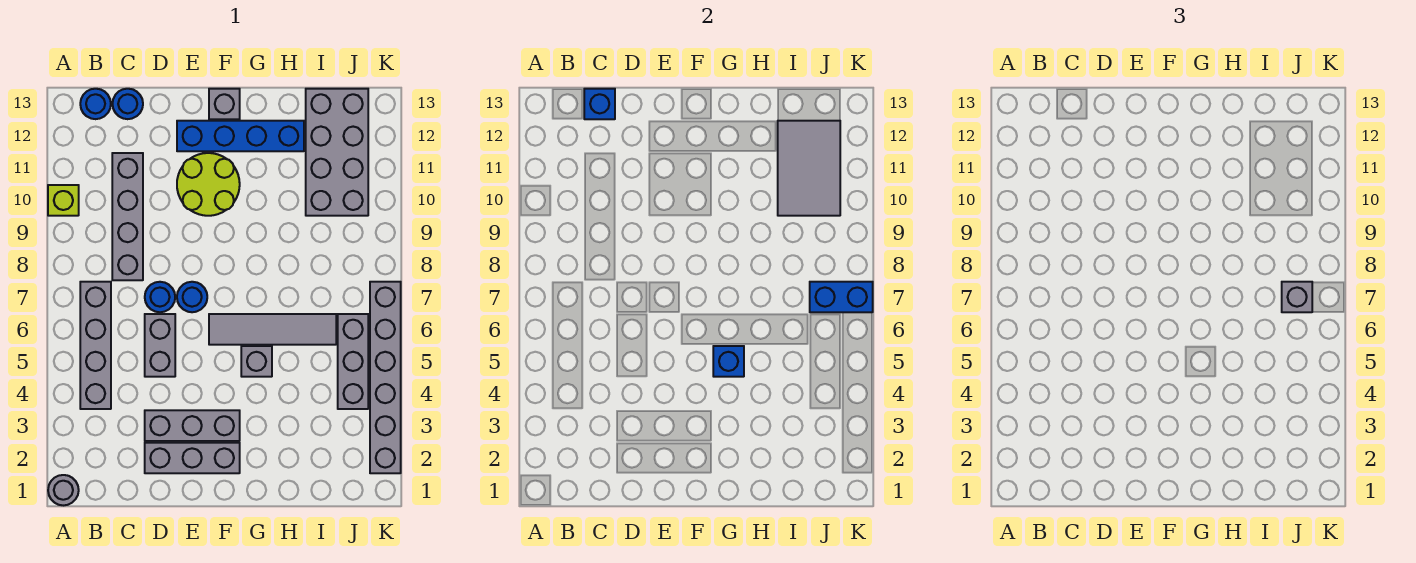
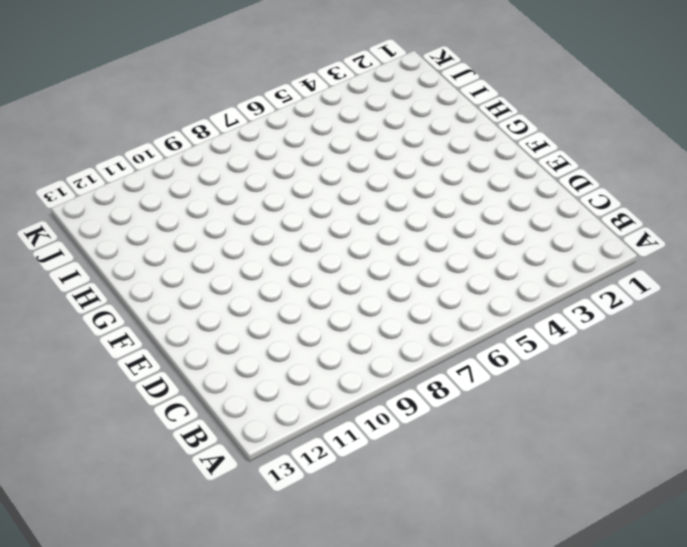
none -> grey round brick A1 level 1
none -> lime brick A10 level 1
none -> grey brick B4:B7 level 1

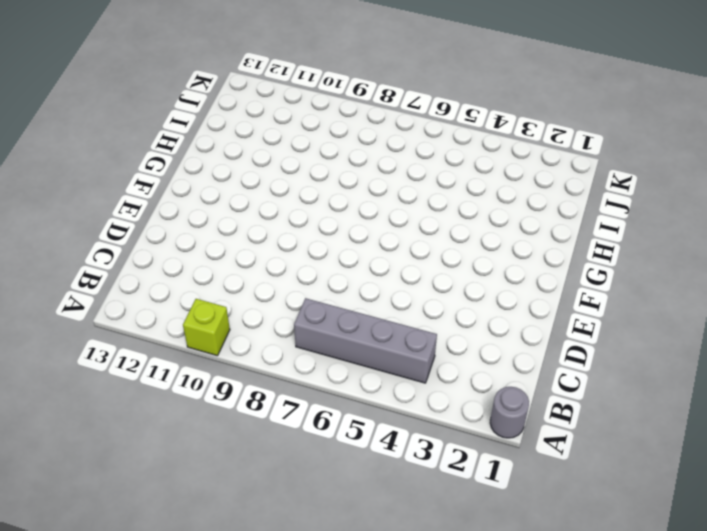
none -> blue round brick B13 level 1
none -> grey brick C8:C11 level 1
none -> blue round brick C13 level 1

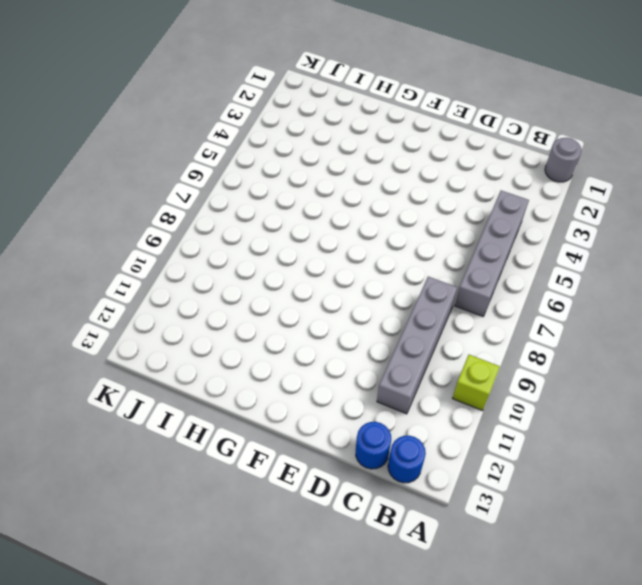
none -> grey brick D2:F2 level 1
none -> grey brick D3:F3 level 1
none -> grey brick D5:D6 level 1

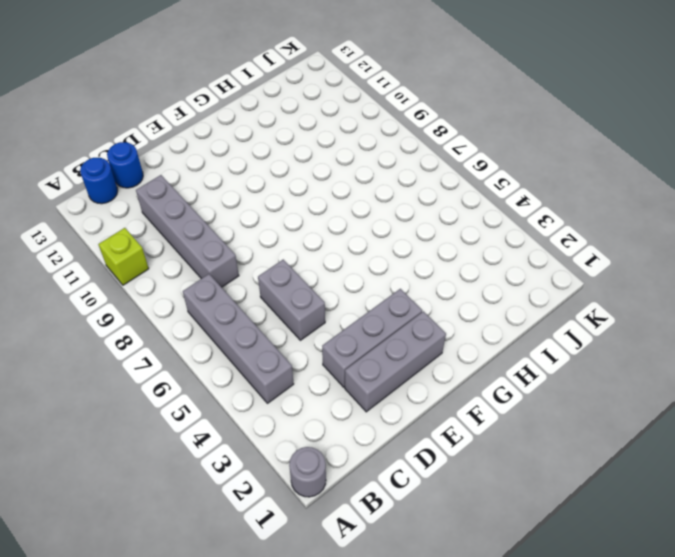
none -> blue round brick D7 level 1
none -> blue round brick E7 level 1
none -> lime round brick E10:F11 level 1

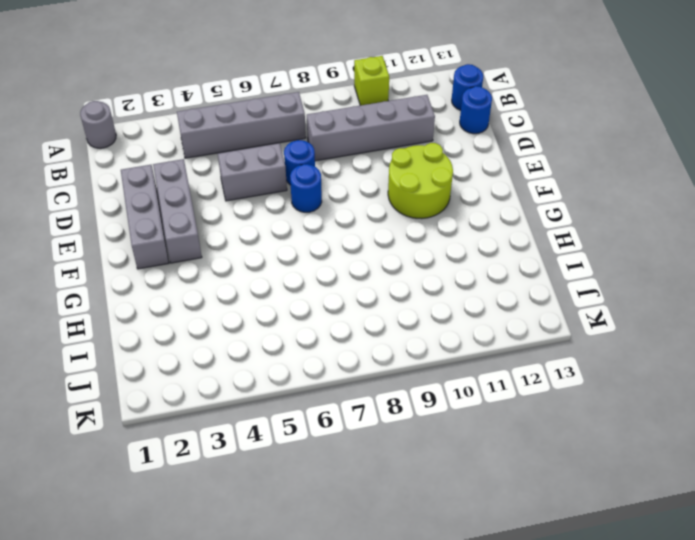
none -> blue brick E12:H12 level 1
none -> grey tile F6:I6 level 1
none -> grey brick F13 level 1

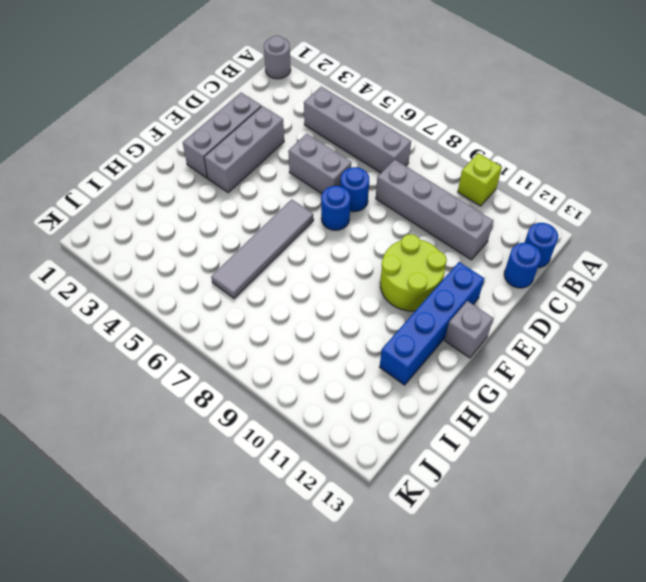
none -> grey brick G5 level 1
none -> grey brick I10:J13 level 1
none -> grey brick J4:J6 level 1

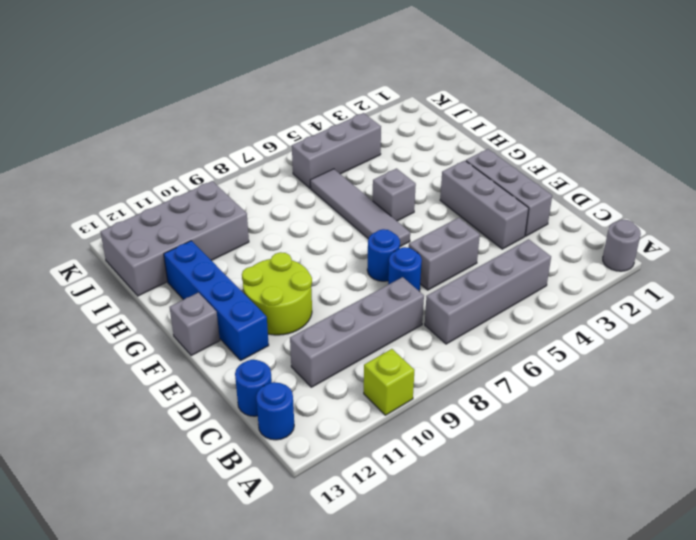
none -> grey brick K2:K7 level 1
none -> blue brick C13 level 2
none -> blue brick G5 level 2

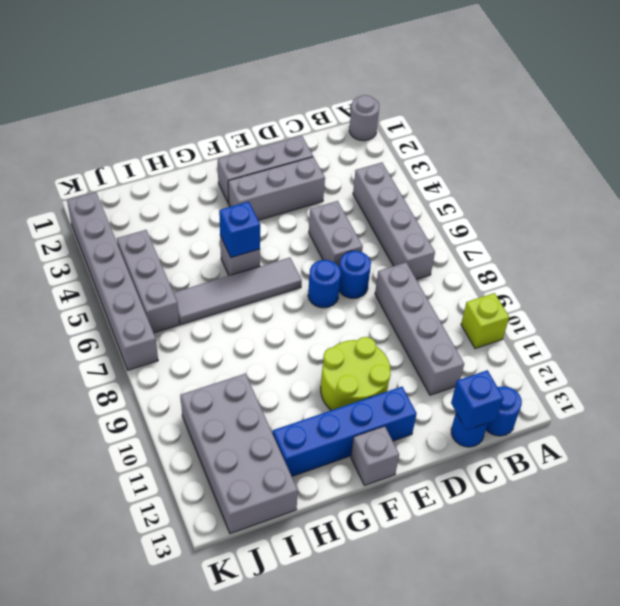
none -> grey tile I10:J12 level 2
none -> blue brick J7:K7 level 2
none -> grey brick J7 level 3

